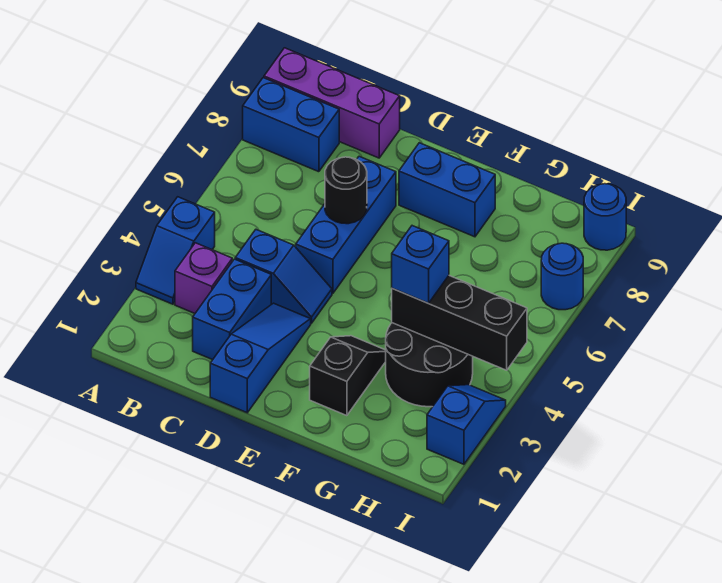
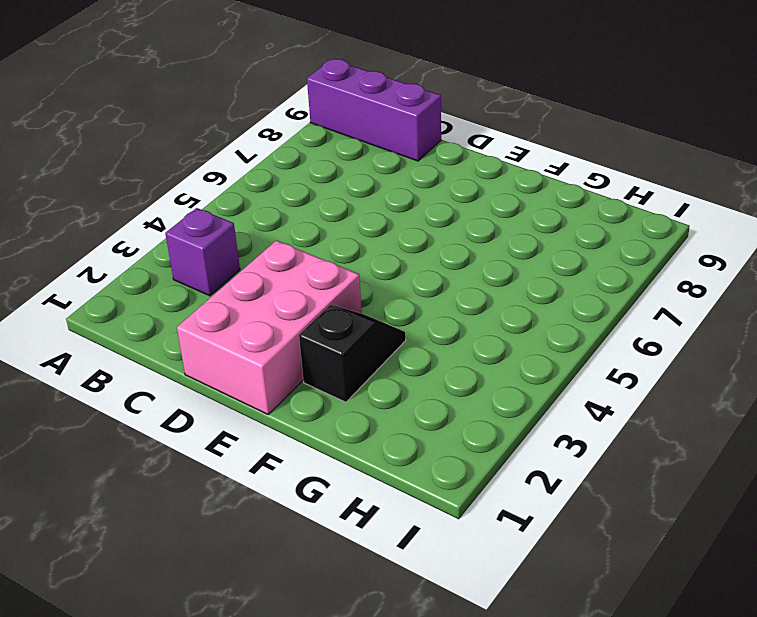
pink brick D1:E3 level 1 -> blue slope D1:D3 level 1 top 1
none -> blue slope A3:A4 level 1 top 4
none -> blue brick A8:B8 level 1
none -> blue brick C2:C3 level 1

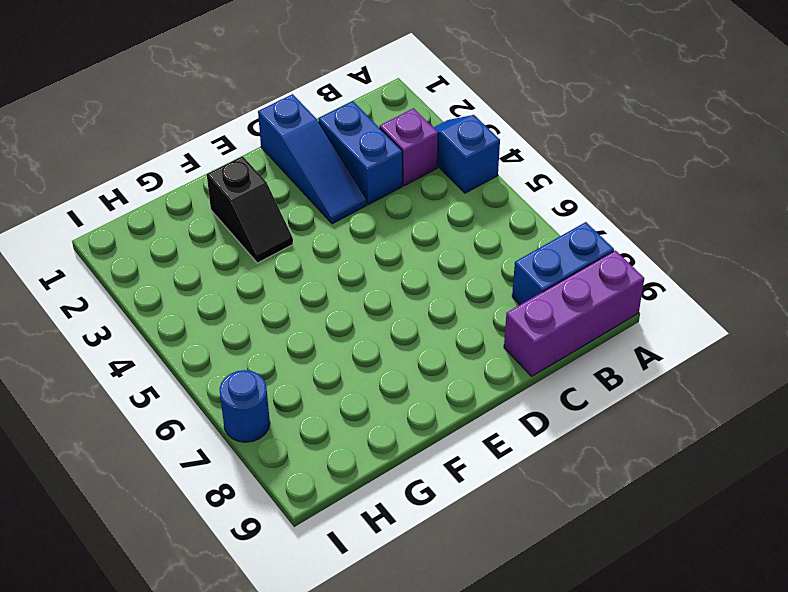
none -> blue slope C4:D4 level 1 top C
none -> blue brick D5:D7 level 1
none -> blue brick E8:F8 level 1

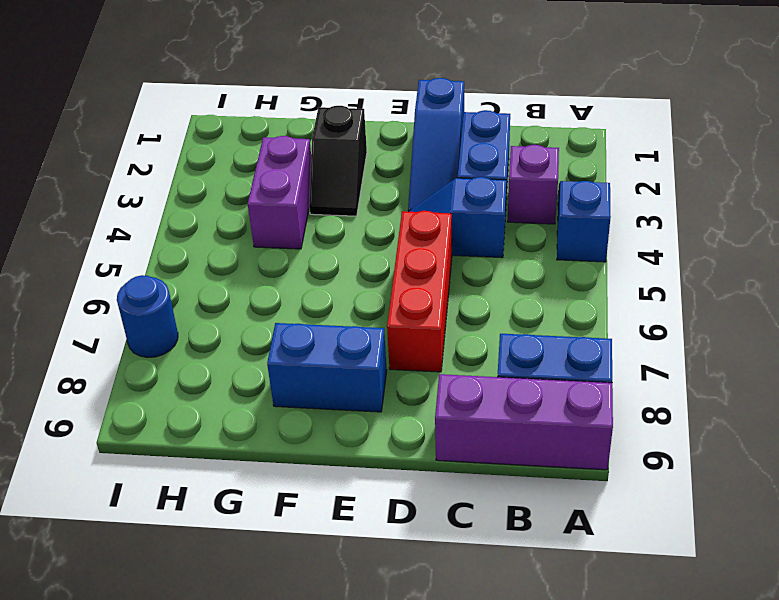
red brick D5:D7 level 1 -> blue brick D5:D7 level 1
purple brick G3:G4 level 1 -> black round brick G3:H4 level 1
none -> blue slope I2:I3 level 1 top 2
none -> blue round brick I9 level 1
none -> black round brick D6 level 2

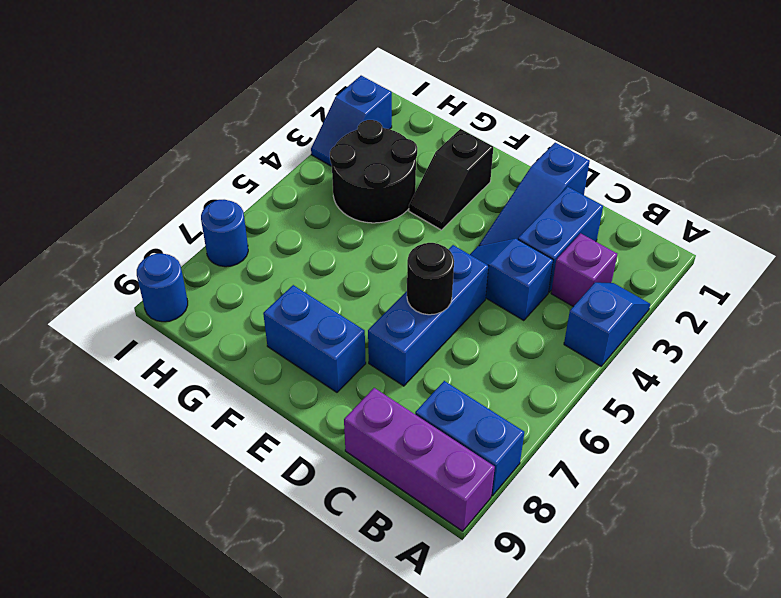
none -> black brick G4:I4 level 2
none -> blue brick G4 level 3

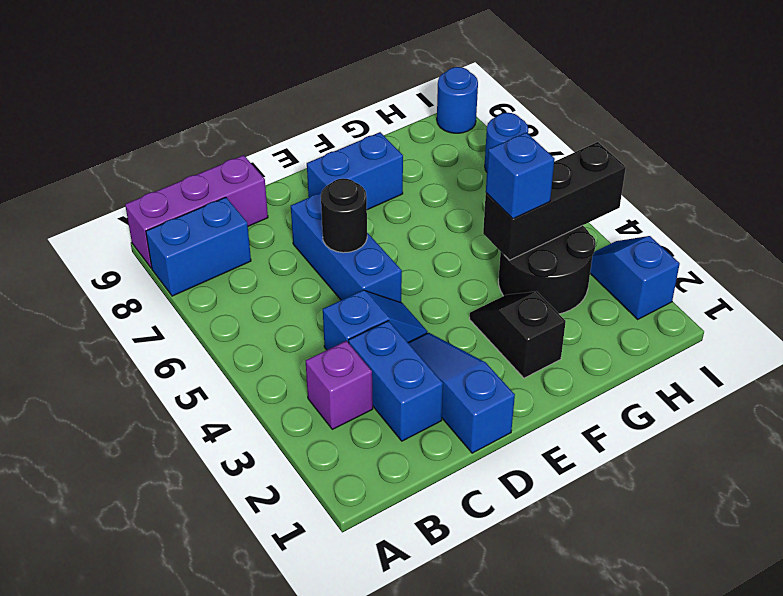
none -> blue slope A3:A4 level 1 top 4

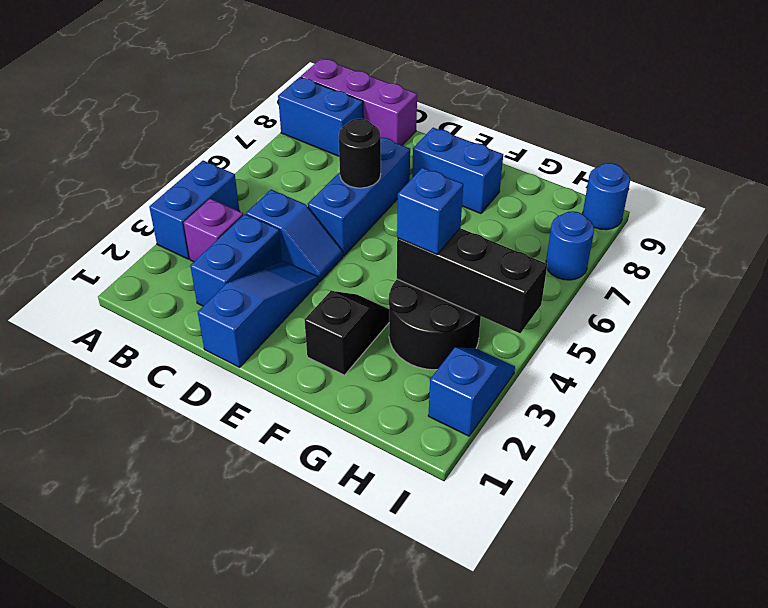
blue brick A3:A4 level 1 -> blue slope A3:A4 level 1 top 4

